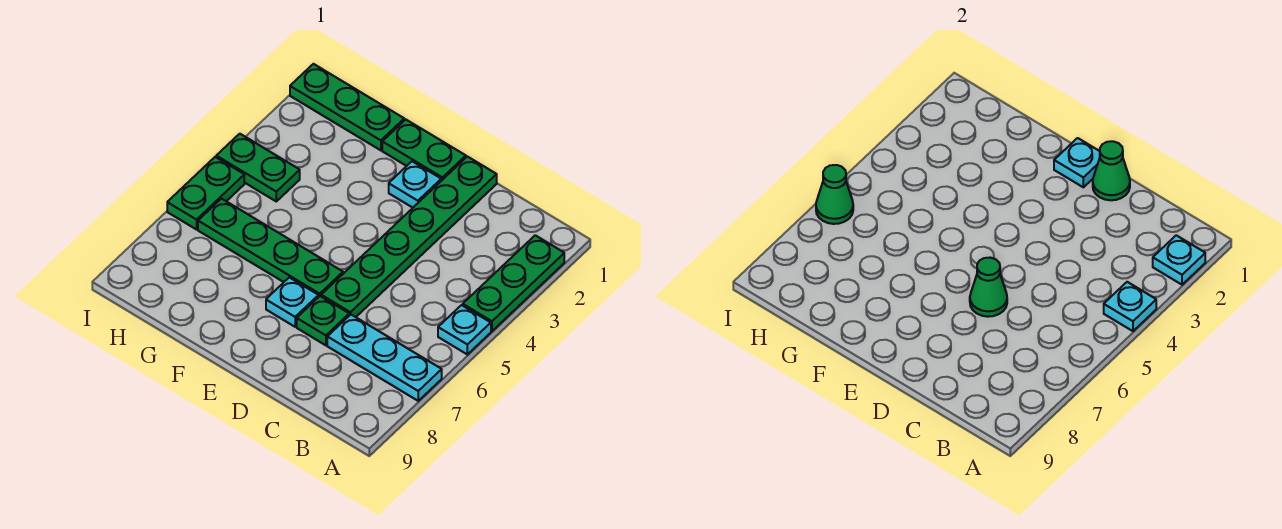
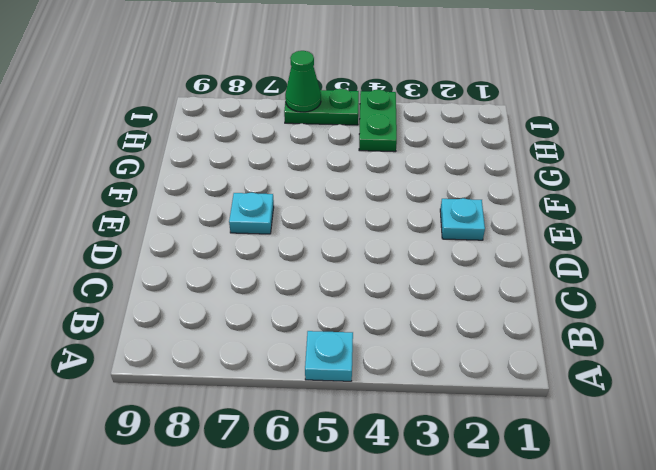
none -> green plate A2:A4 level 1
none -> cyan plate A7:C7 level 1
none -> green plate D1:D6 level 1

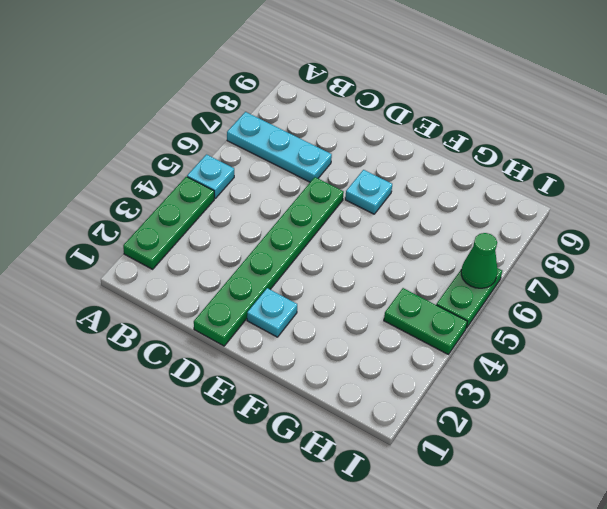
none -> green plate D7 level 1
none -> green plate E1:F1 level 1
none -> green plate E6:H6 level 1

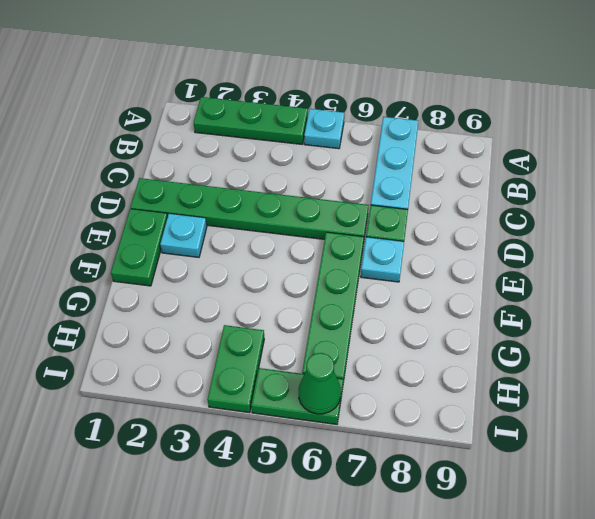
none -> green plate G1:I1 level 1
none -> cyan plate A2 level 2
none -> cyan plate A4 level 2

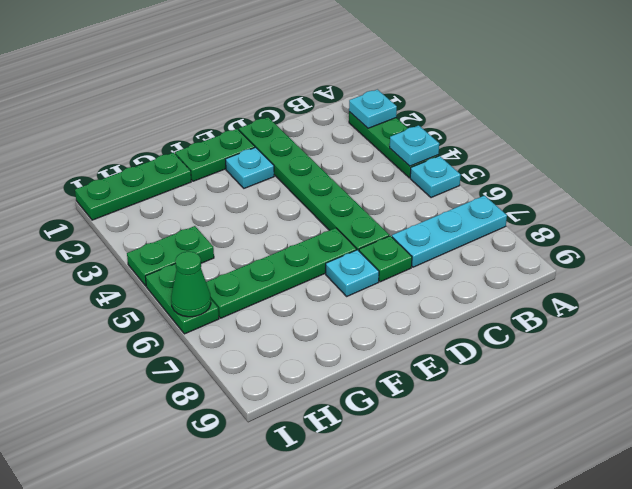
none -> green cone D1 level 2
none -> green cone D6 level 2
none -> cyan plate E1 level 2

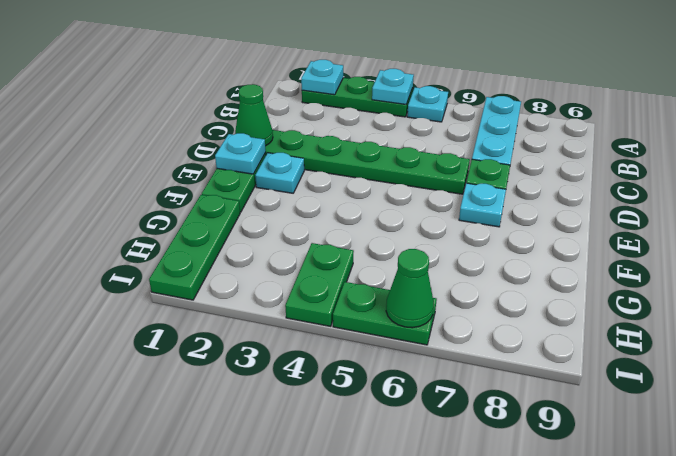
none -> green plate E6:H6 level 1
none -> green cone D6 level 2

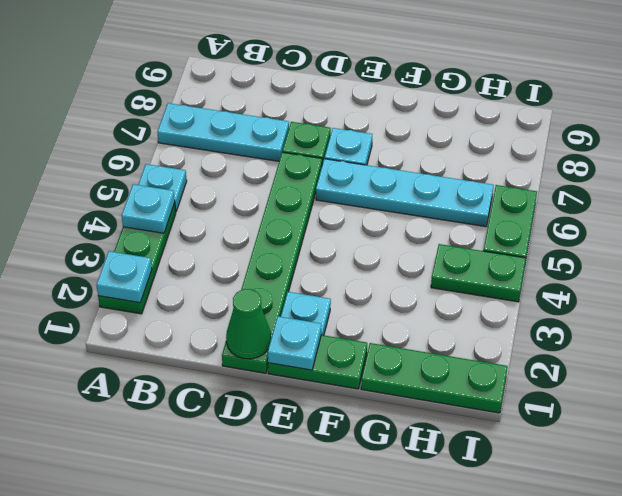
cyan plate E6:H6 level 1 -> green plate E6:H6 level 1
none -> green cone D6 level 2
none -> green cone I6 level 2

